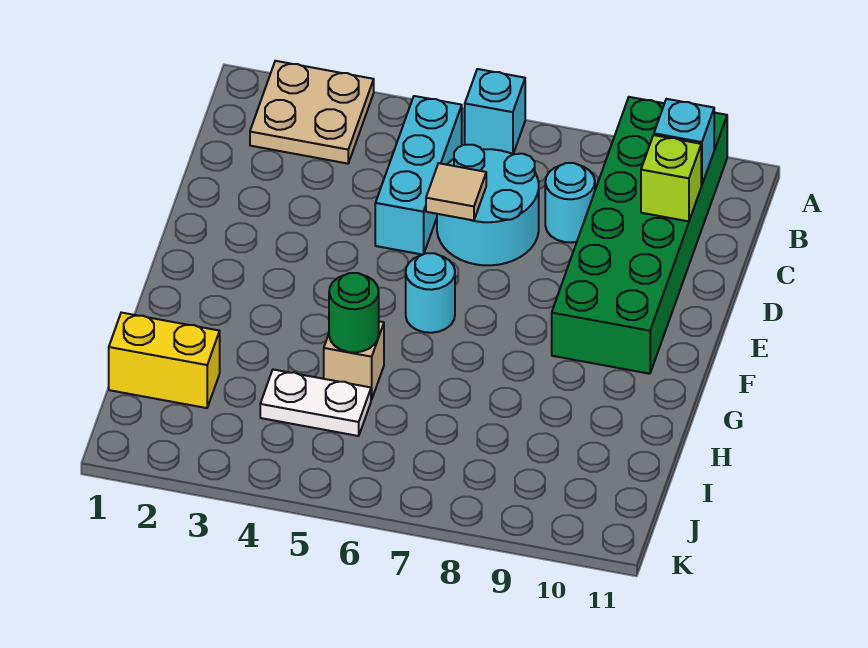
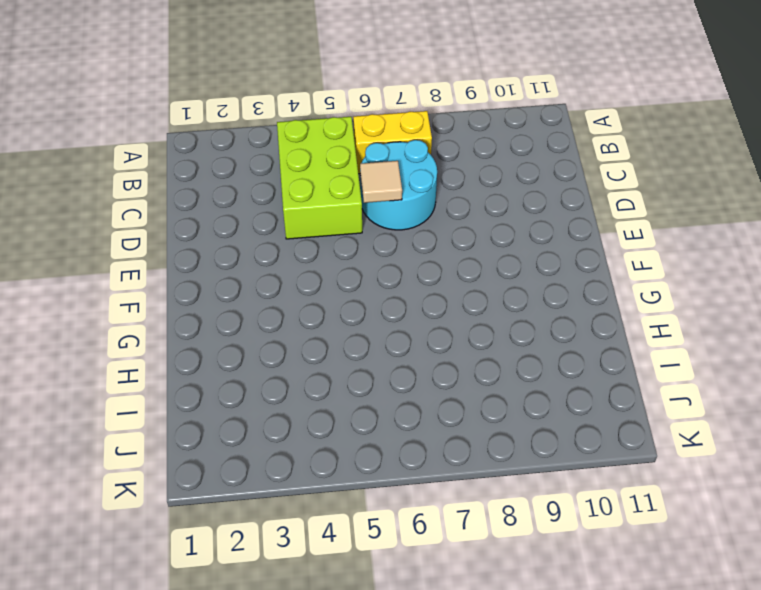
lime brick B4:D5 level 1 -> cyan brick B5:D5 level 1
yellow brick B6:B7 level 1 -> yellow brick I1:I2 level 1
none -> tan plate A2:B3 level 1
none -> cyan brick A6 level 1
none -> green brick A9:F10 level 1

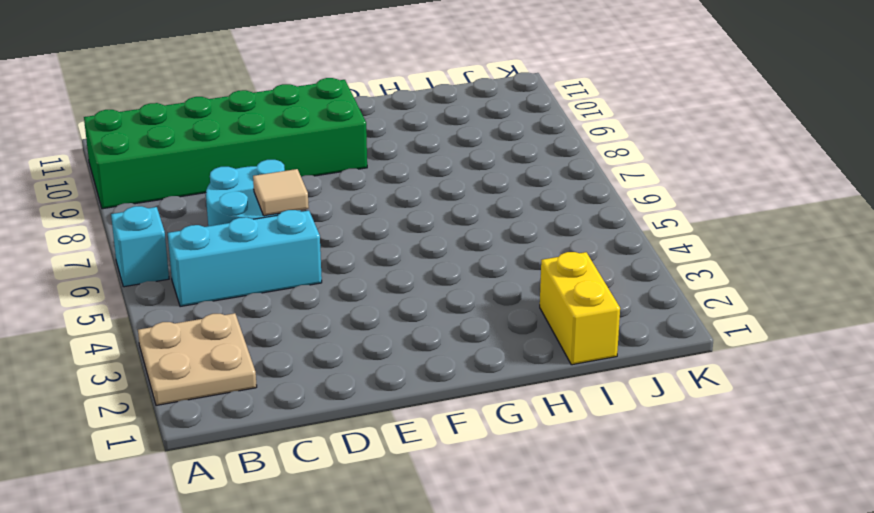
none -> cyan round brick C8 level 1
none -> cyan round brick F6 level 1
none -> tan brick H5 level 1

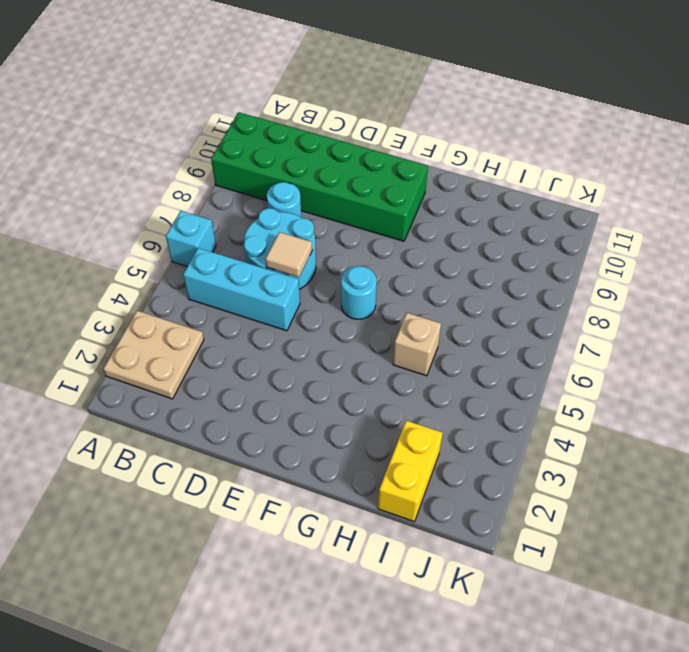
none -> white plate I4:I5 level 1
none -> cyan brick B10 level 2
none -> lime brick C10 level 2

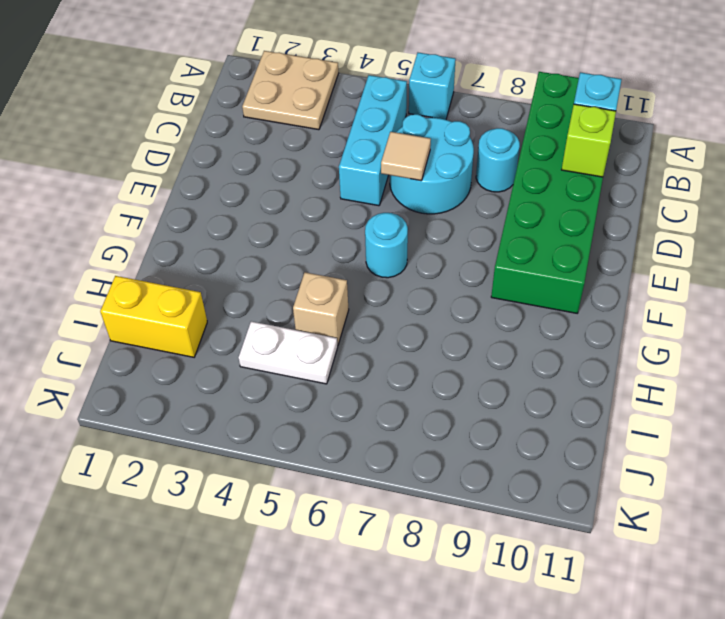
none -> green round brick H5 level 2

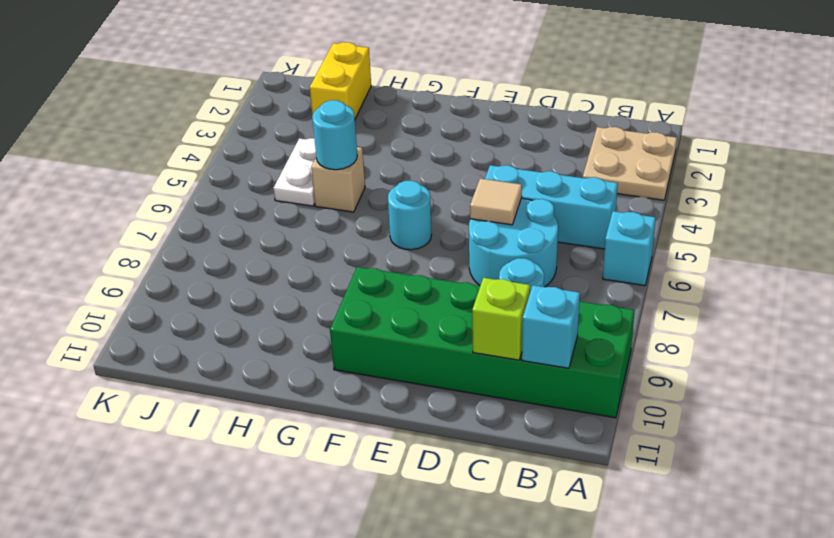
cyan round brick H5 level 2 -> green round brick H5 level 2

